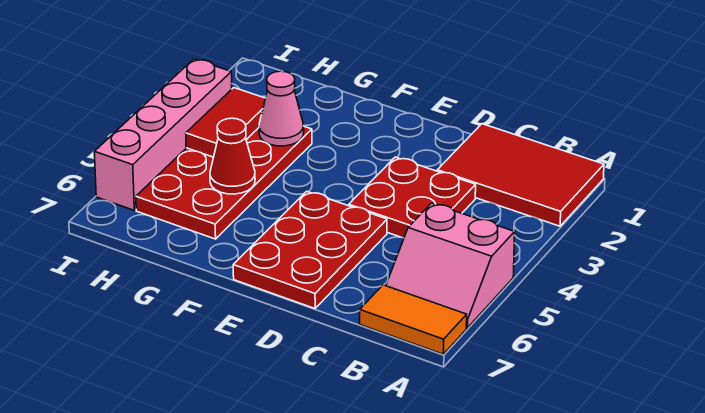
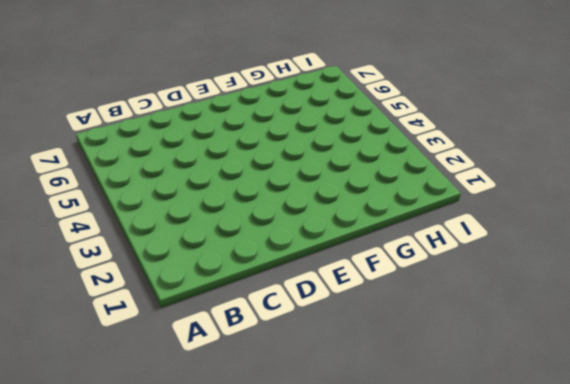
none -> red tile A1:C2 level 1
none -> pink slope A5:B6 level 1 top 5

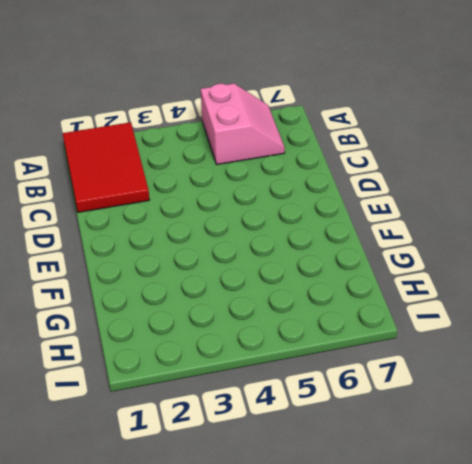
none -> orange tile A7:B7 level 1
none -> red plate C3:D4 level 1

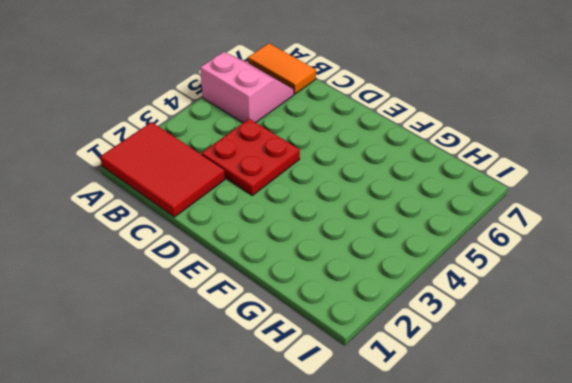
none -> red plate D5:E7 level 1
none -> red plate G3:H6 level 1

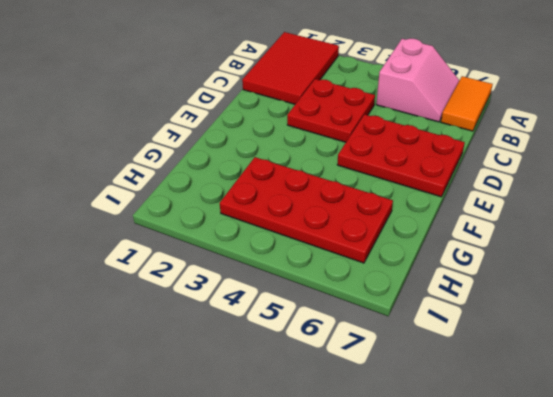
none -> pink brick I3:I6 level 1
none -> pink cone G3 level 2

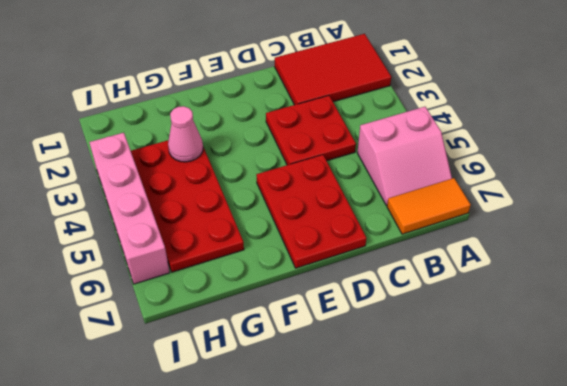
none -> red cone G5 level 2
none -> red tile H3:H4 level 2

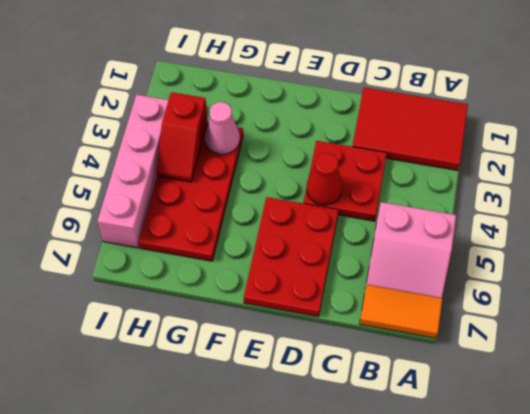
red cone D4 level 2 -> red cone G5 level 2
red slope H3:H4 level 2 top 3 -> red tile H3:H4 level 2

